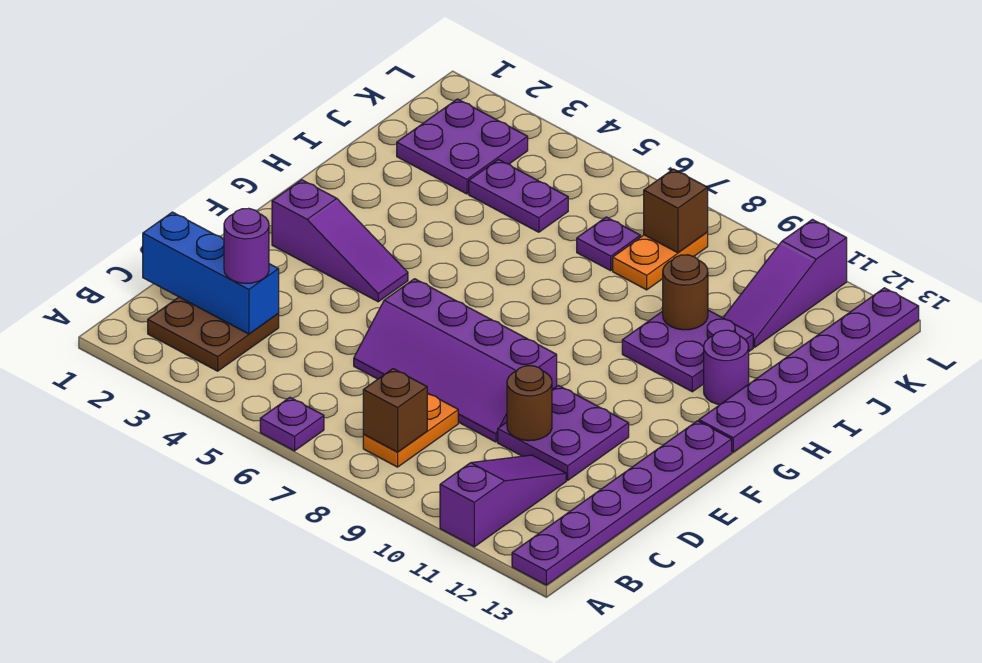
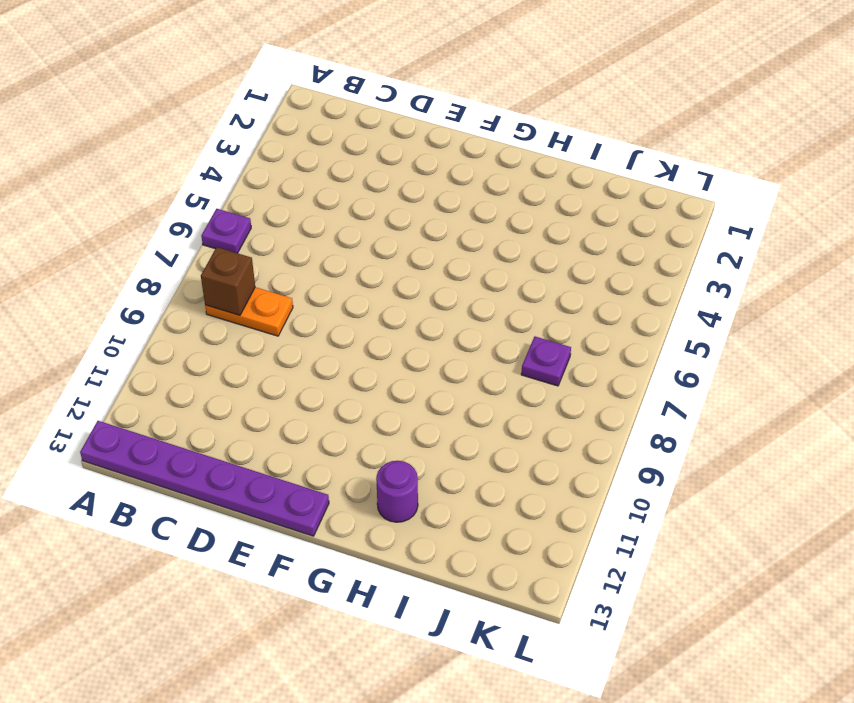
none -> purple slope A11:C11 level 1 top A
none -> brown plate B2:C3 level 1
none -> purple slope D6:E9 level 1 top E

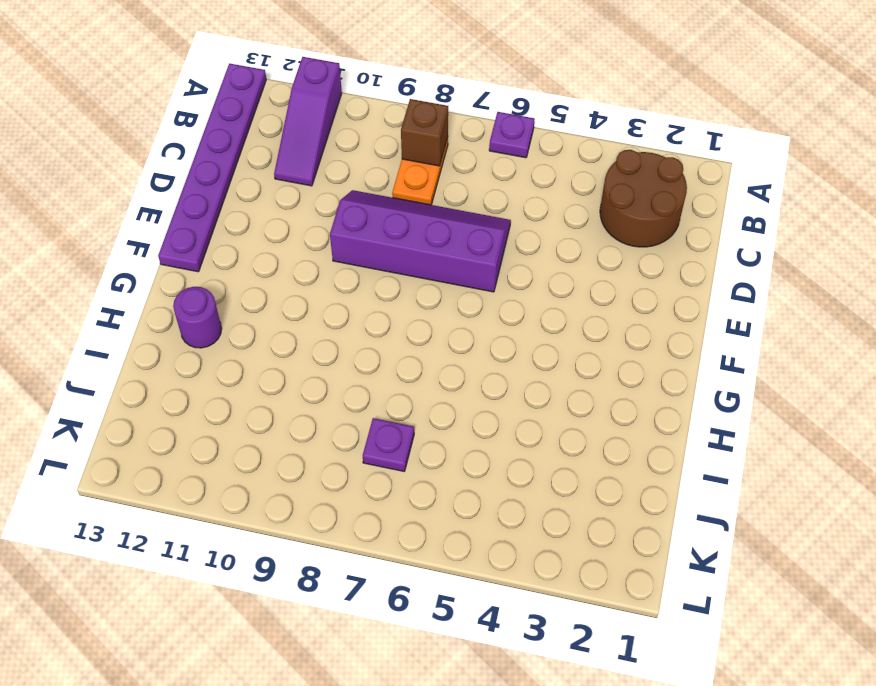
brown round brick B2:C3 level 1 -> brown plate B2:C3 level 1
none -> purple plate D10:E11 level 1
none -> purple slope F2:F4 level 1 top 2
none -> purple plate G13:L13 level 1

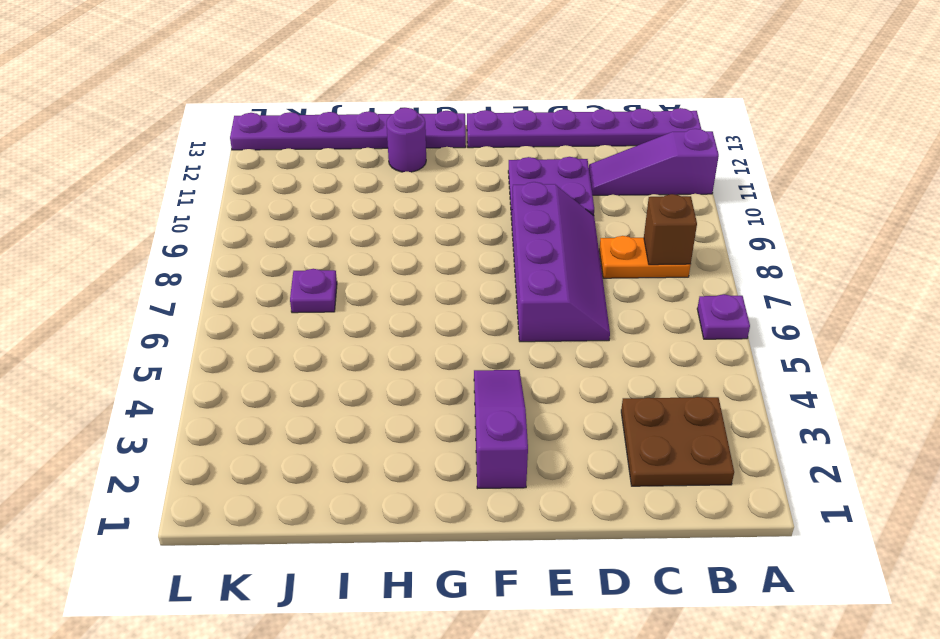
none -> purple plate H10:I11 level 1
none -> purple plate J2:K3 level 1
none -> purple plate J4:J5 level 1

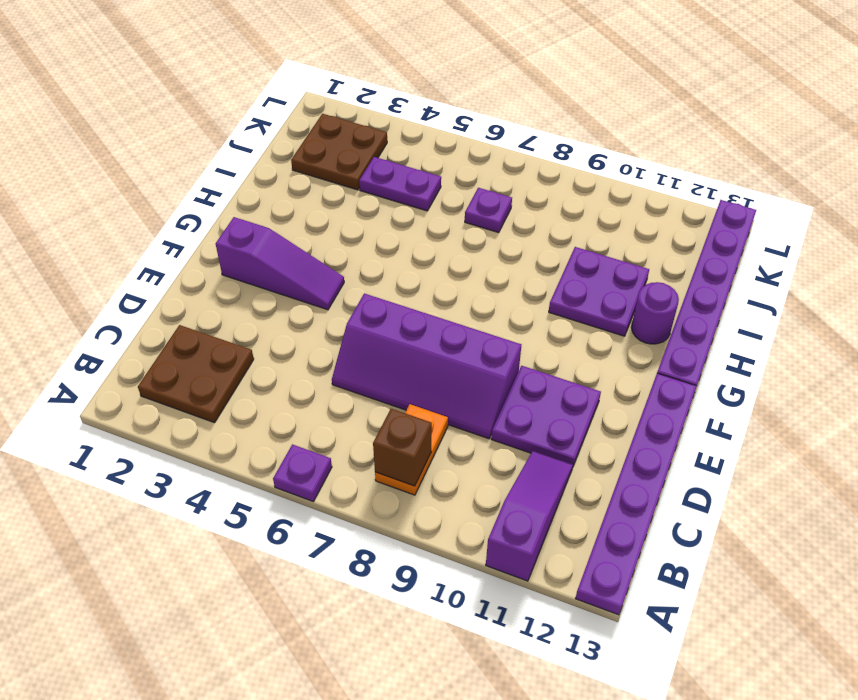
brown plate J2:K3 level 1 -> purple plate J2:K3 level 1
none -> orange plate J8:K8 level 1
none -> purple slope J11:L11 level 1 top L
none -> blue brick C1:C3 level 2

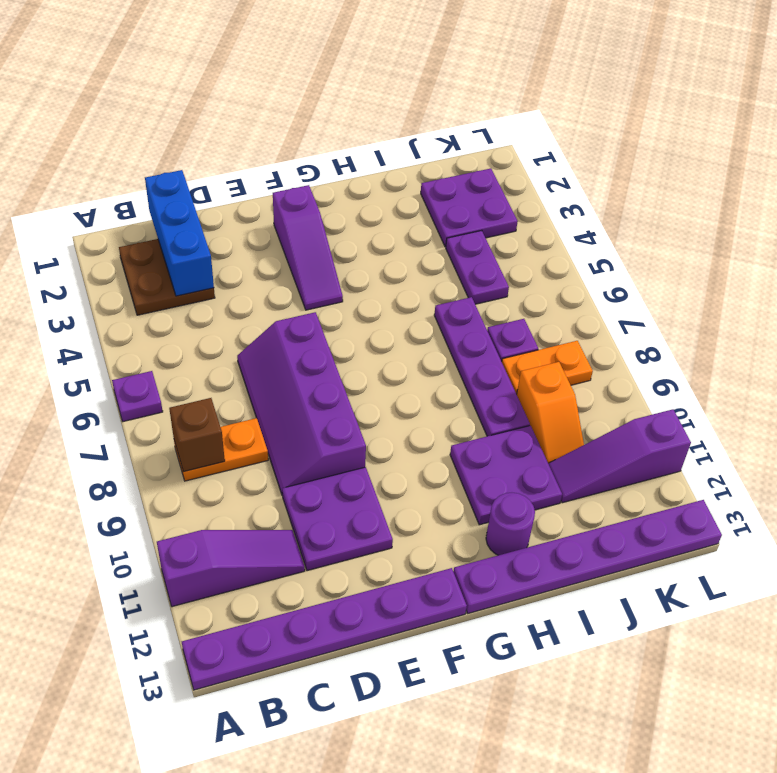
purple plate I6:I9 level 1 -> none
orange slope J9:J10 level 1 top 9 -> none
none -> brown round brick D10 level 2
none -> brown round brick I10 level 2
none -> brown brick K8 level 2

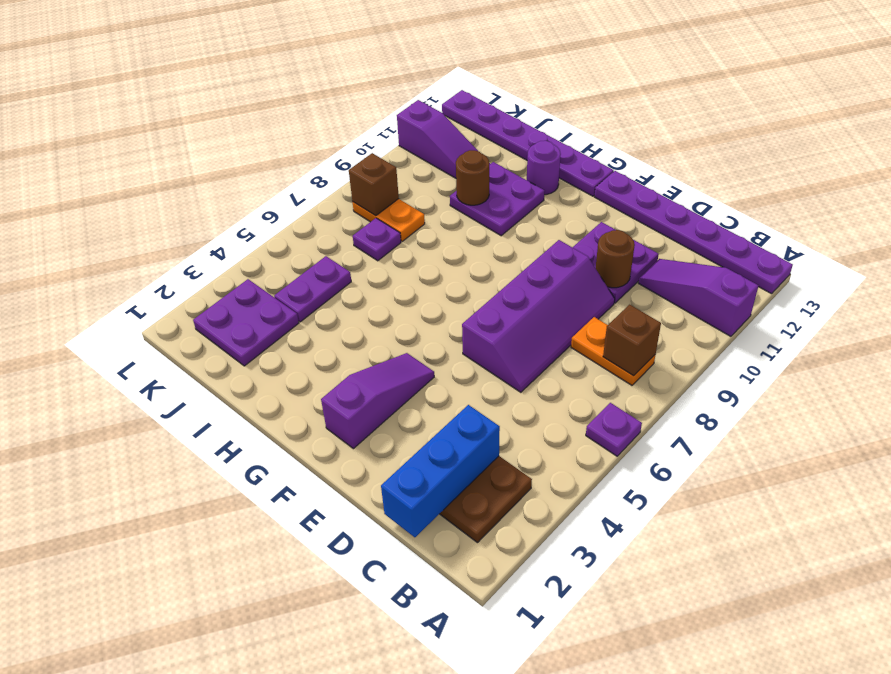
none -> purple round brick C3 level 3

